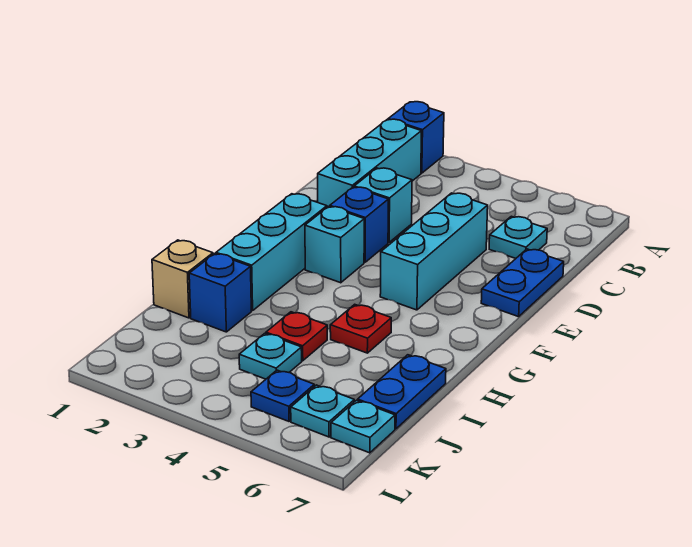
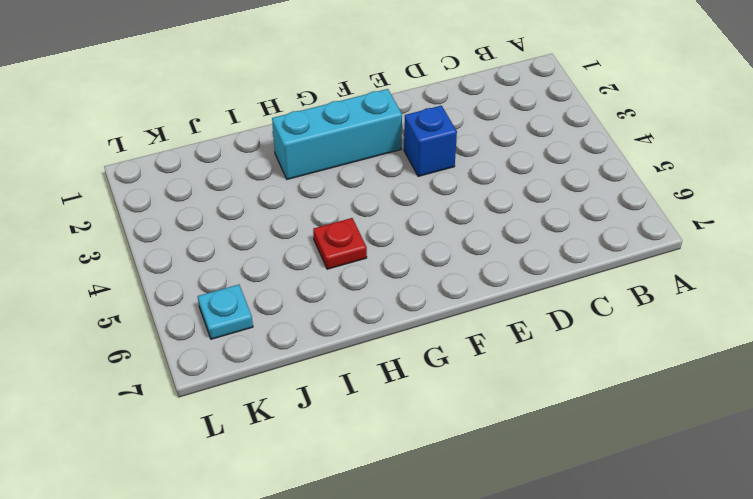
none -> blue brick A2 level 1
none -> cyan brick B2:D2 level 1
none -> cyan plate C6 level 1

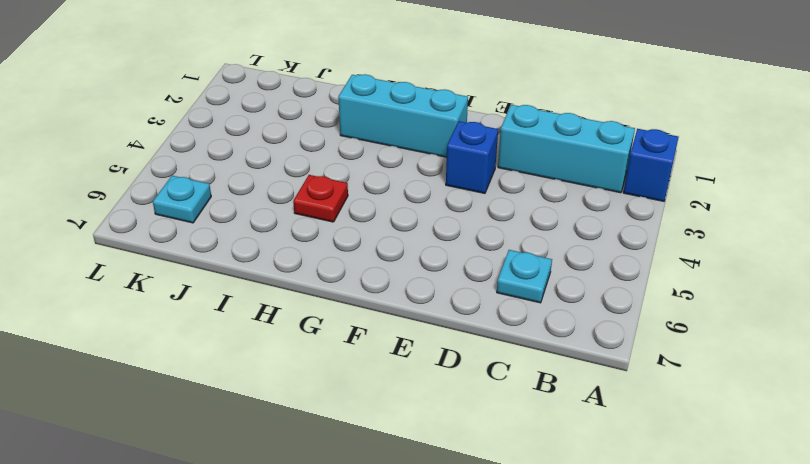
none -> cyan brick D3 level 1
none -> cyan brick D5:F5 level 1
none -> blue plate D7:E7 level 1

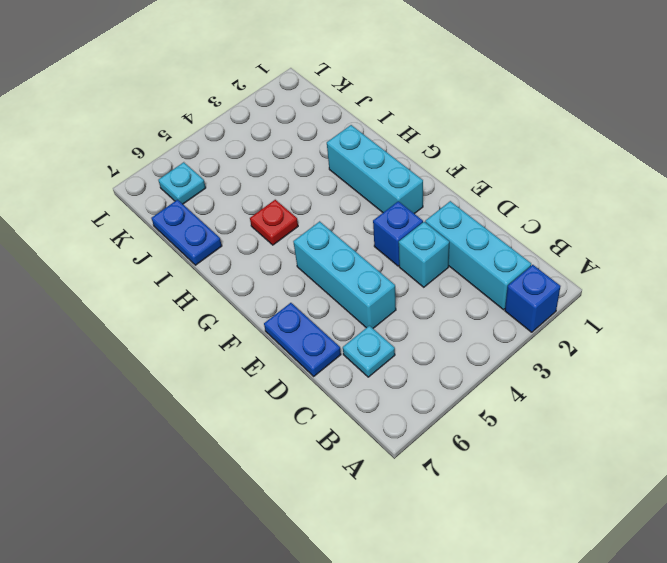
none -> cyan brick F3 level 1
none -> tan brick I1 level 1
none -> blue brick I2 level 1

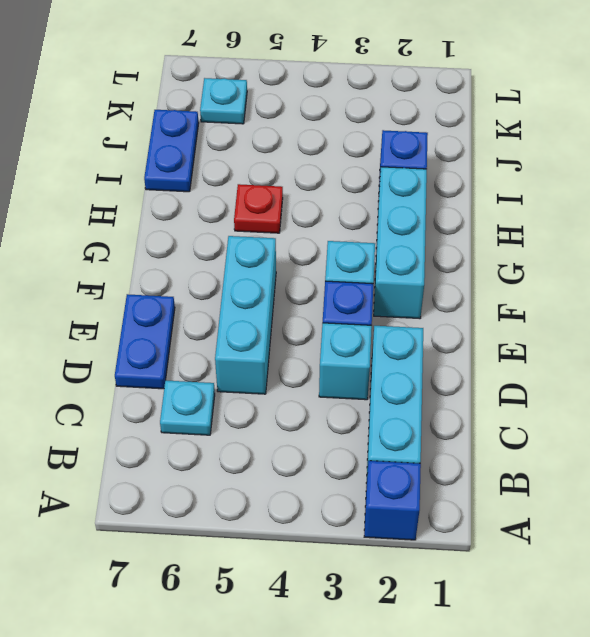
none -> tan brick I1 level 1
none -> red plate I4 level 1
none -> cyan plate J4 level 1

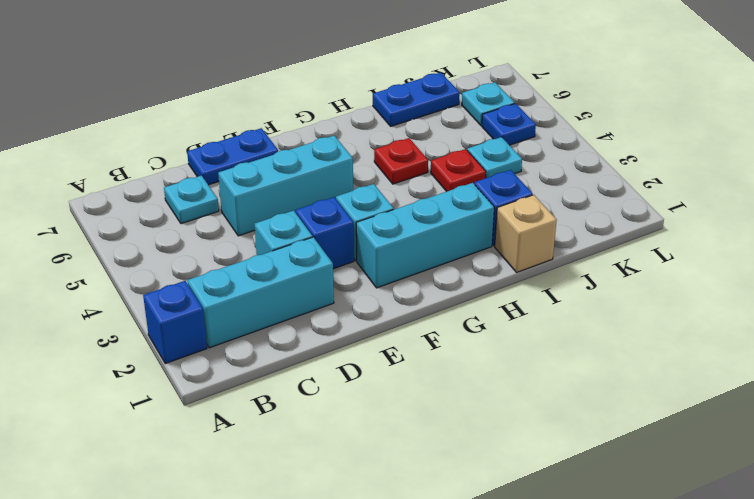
none -> cyan plate K7 level 1

